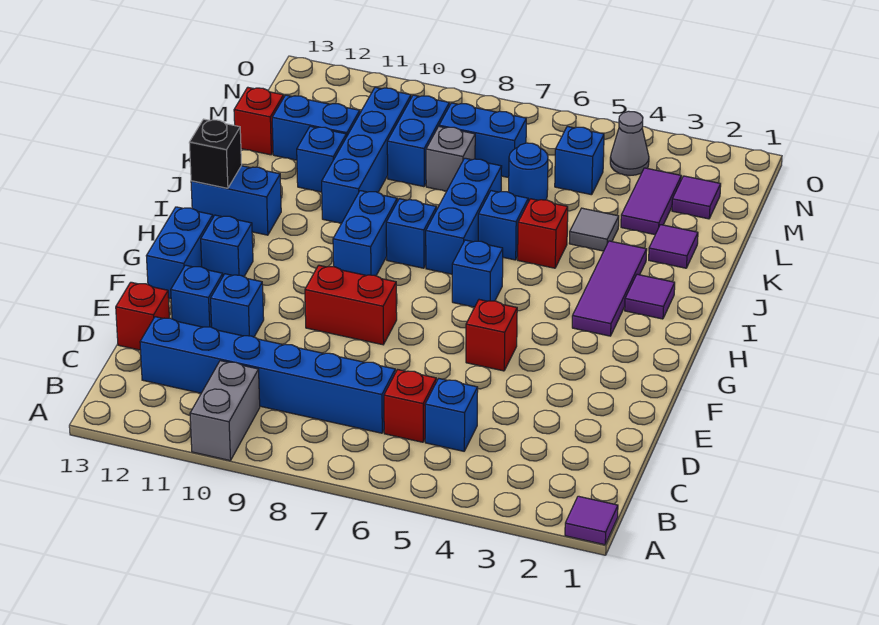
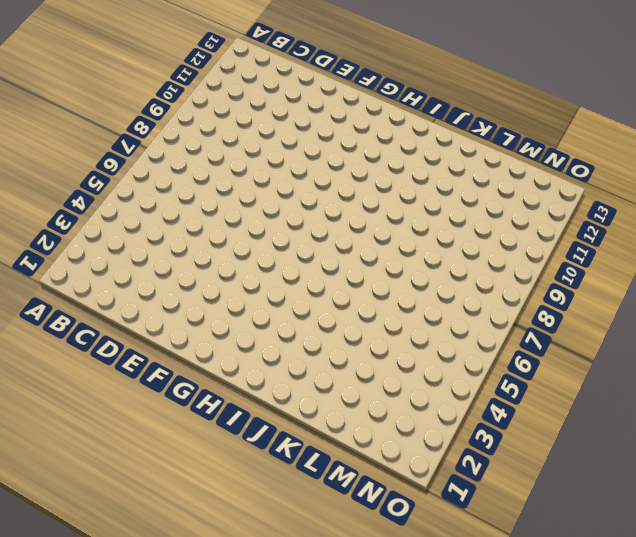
none -> purple tile A1 level 1
none -> grey brick A10:B10 level 1
none -> blue brick C5 level 1
none -> red brick C6 level 1

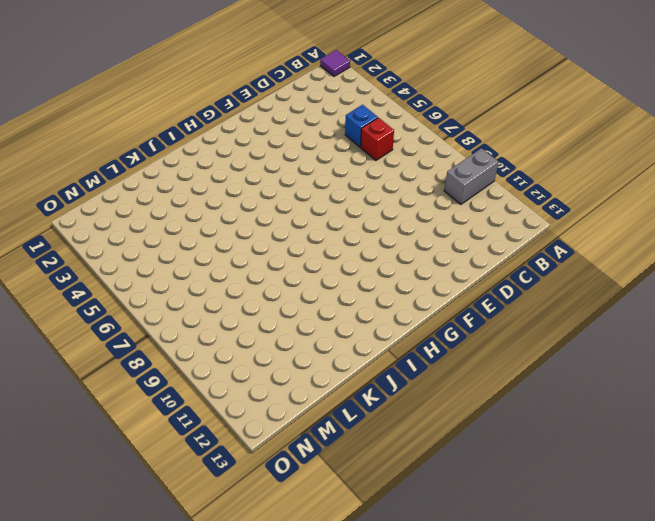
none -> blue brick C7:C12 level 1
none -> red brick D13 level 1
none -> blue brick E11 level 1
none -> blue brick E12 level 1

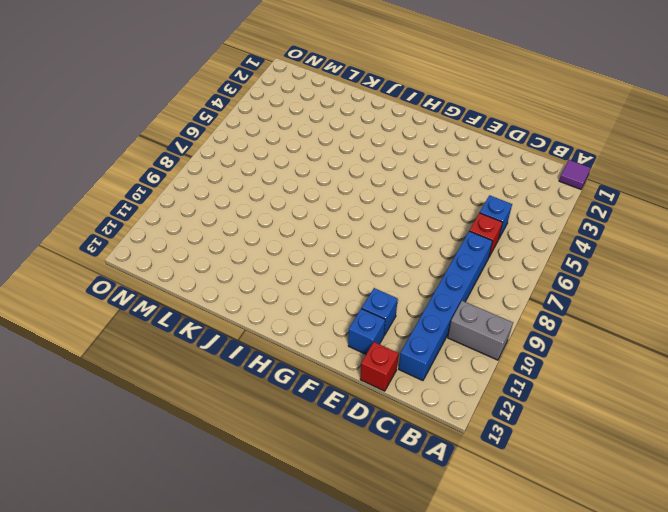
none -> red brick F5 level 1
none -> red brick F8:F9 level 1
none -> blue brick F13:G13 level 1
none -> blue brick G12 level 1

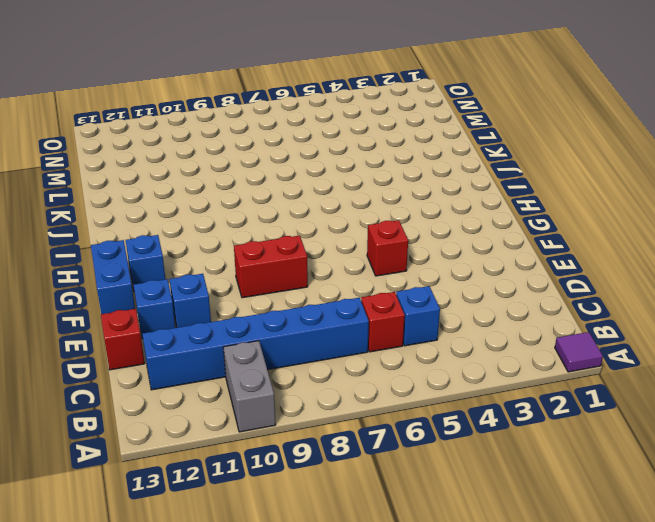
none -> purple tile H3:J3 level 1
none -> blue brick H6 level 1
none -> blue brick H9:I9 level 1
none -> purple tile I2 level 1

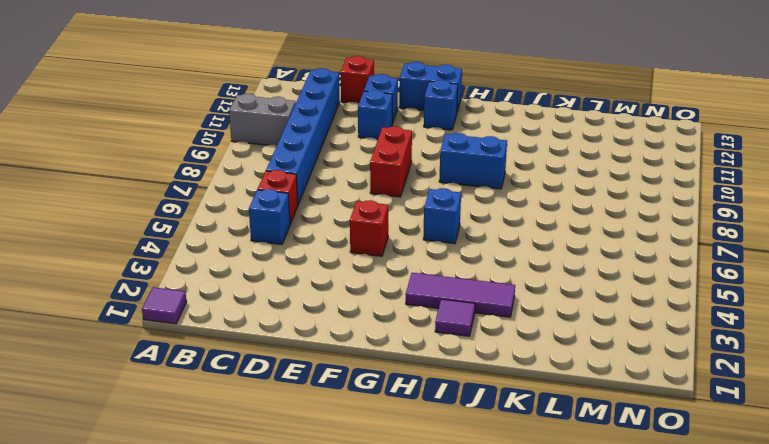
none -> blue brick I7:K7 level 1
none -> blue brick I8 level 1
none -> blue brick I12:I13 level 1
none -> red brick J5 level 1

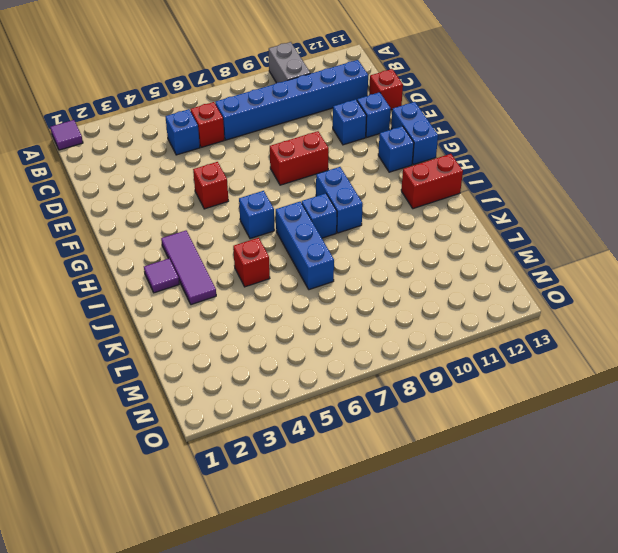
red brick I12:I13 level 1 -> blue brick I12:I13 level 1
none -> blue brick J6 level 1
none -> blue brick J10:M10 level 1
none -> purple tile K2 level 1
none -> grey tile K4 level 1

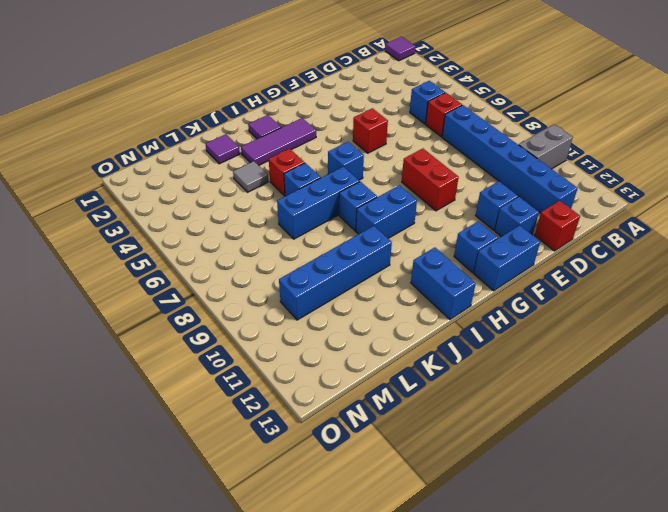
none -> blue brick K11 level 1
none -> purple tile L3:M3 level 1
none -> blue round brick L6 level 1
none -> grey brick L8 level 1

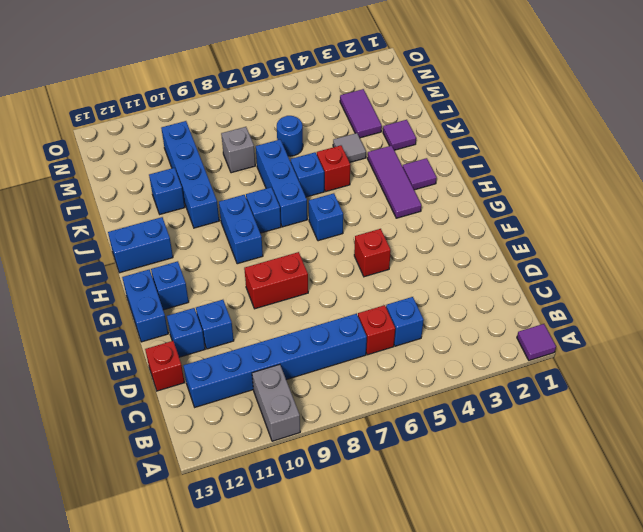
none -> blue brick L9:M9 level 1
none -> blue brick L11:L12 level 1
none -> red brick L13 level 1
none -> purple tile M2 level 1

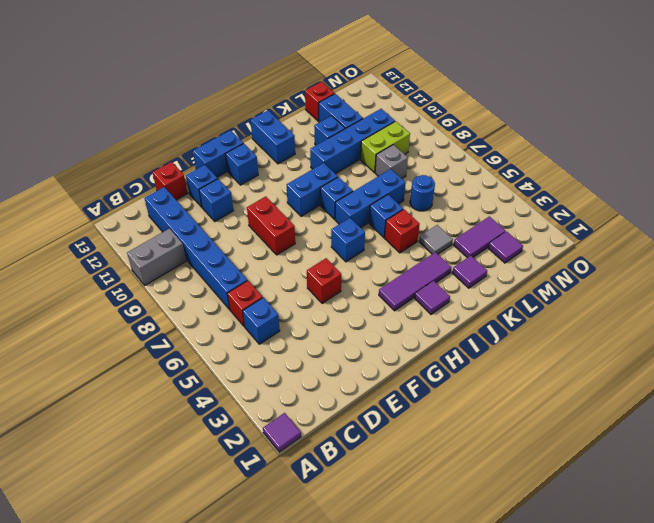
lime brick L9:M9 level 1 -> blue brick L9:M9 level 1
none -> blue brick M5 level 1
none -> blue brick M7:M8 level 1
none -> grey cone N4 level 1
none -> black brick I13 level 2

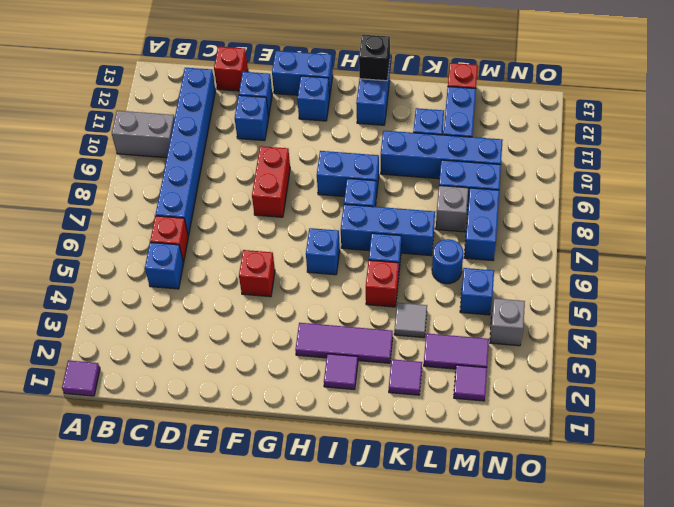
grey brick N4 level 1 -> grey cone N4 level 1

